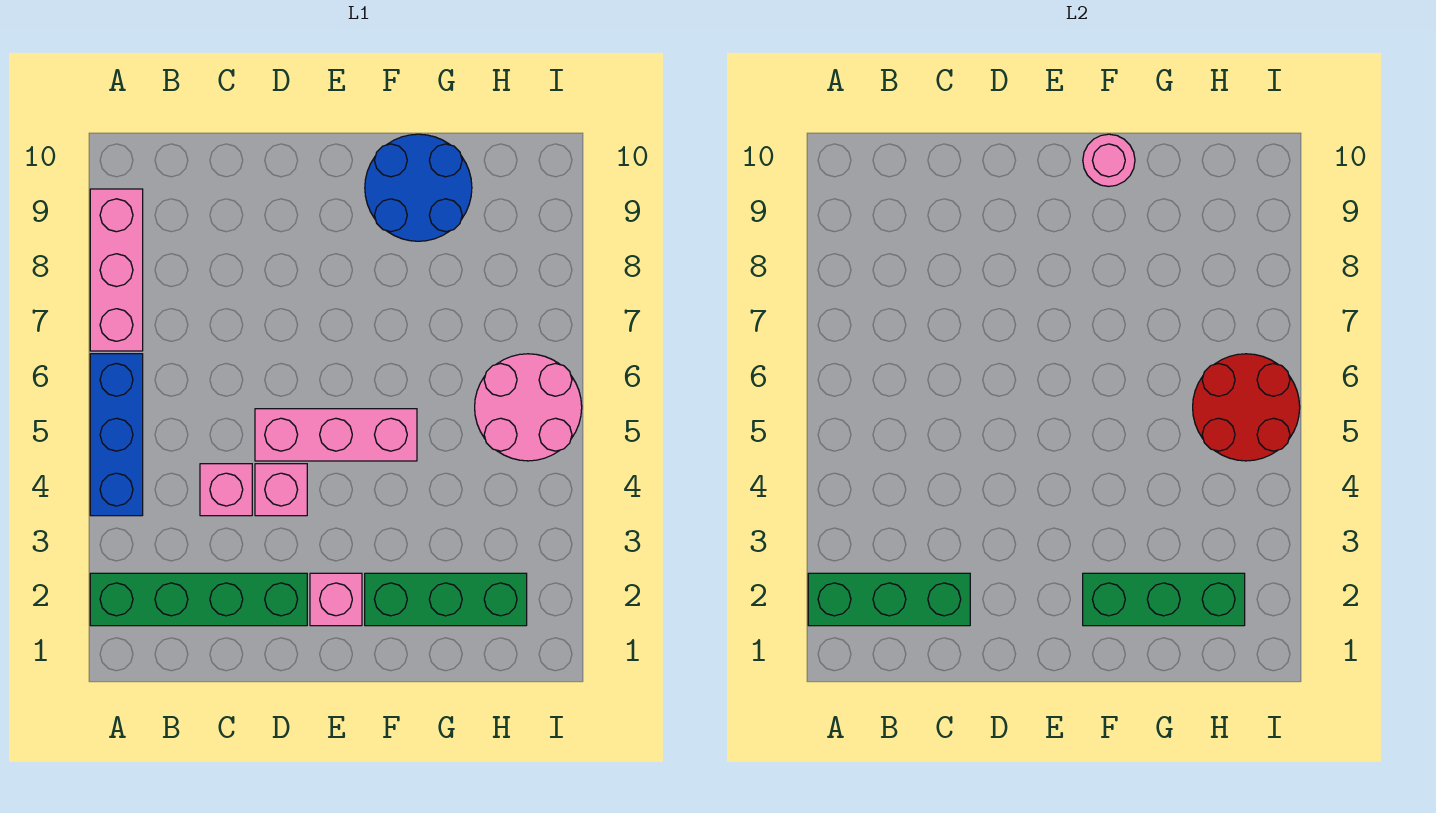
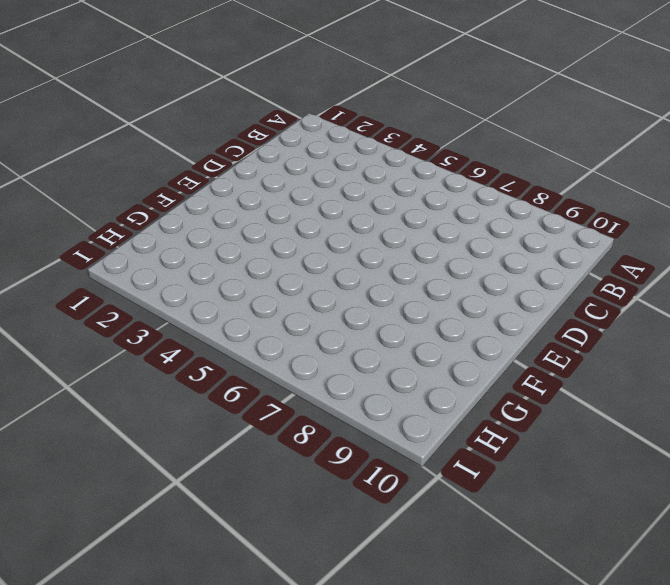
none -> green brick A2:D2 level 1
none -> blue brick A4:A6 level 1
none -> pink brick A7:A9 level 1

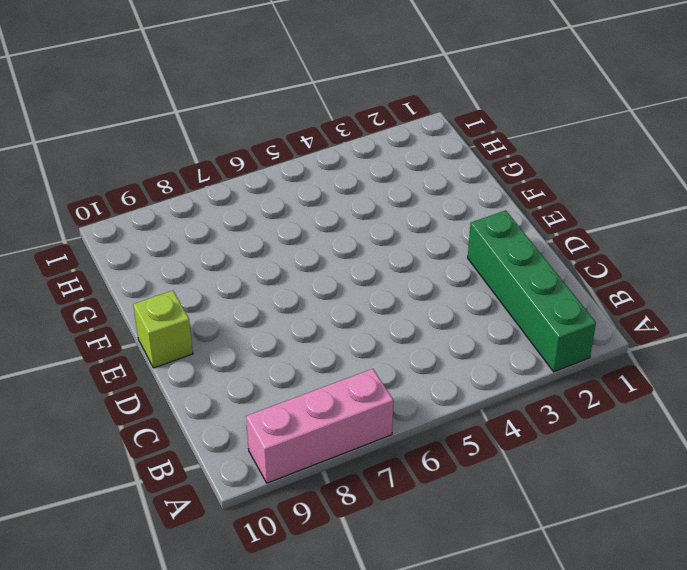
lime brick E10 level 1 -> none
none -> blue brick A4:A6 level 1
none -> pink brick C4 level 1
none -> pink brick D4 level 1

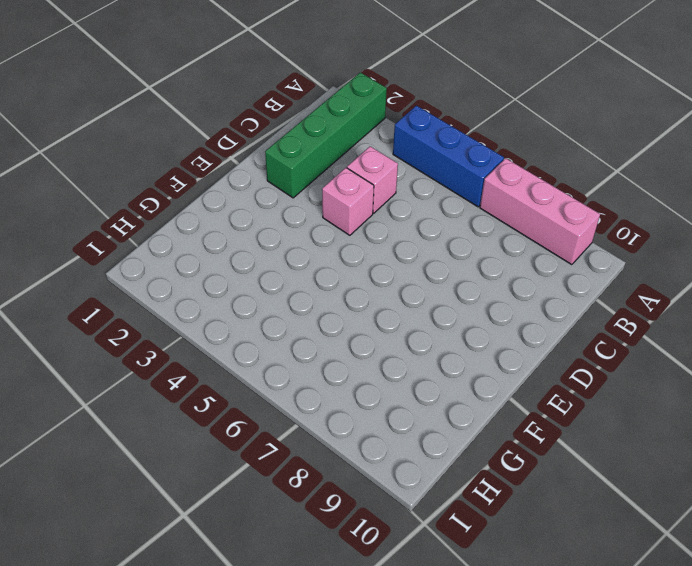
none -> pink brick D5:F5 level 1
none -> pink brick E2 level 1
none -> green brick F2:H2 level 1

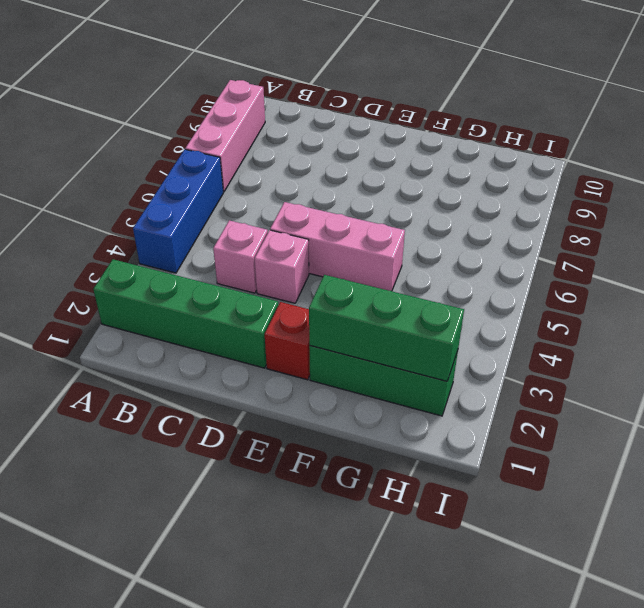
red brick E2 level 1 -> pink brick E2 level 1
none -> blue round brick F9:G10 level 1
none -> pink round brick H5:I6 level 1
none -> green brick A2:C2 level 2

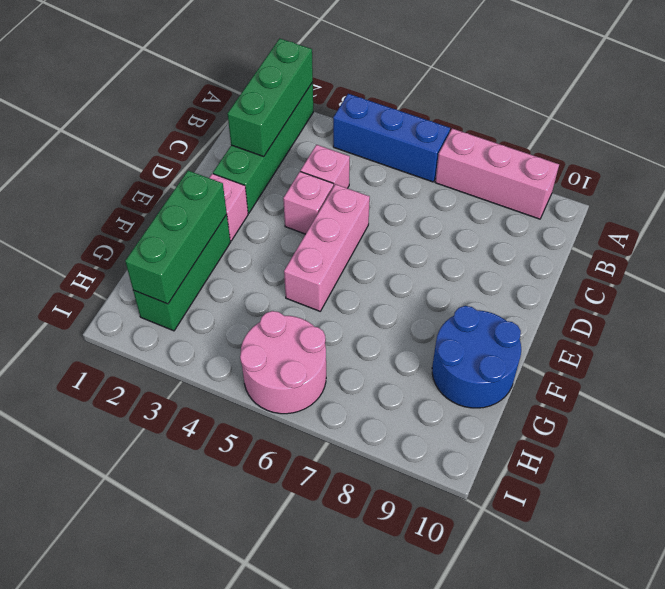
none -> pink round brick F10 level 2
none -> red round brick H5:I6 level 2

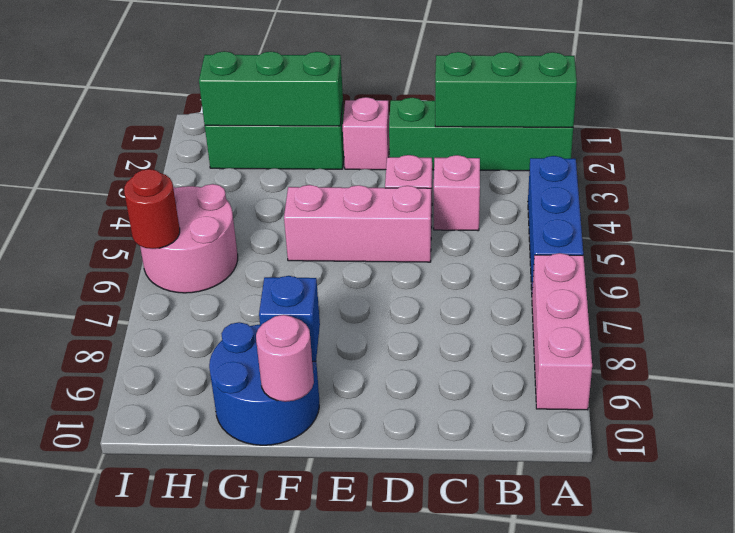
blue brick F9 level 2 -> none
red round brick I6 level 2 -> red round brick H5:I6 level 2

